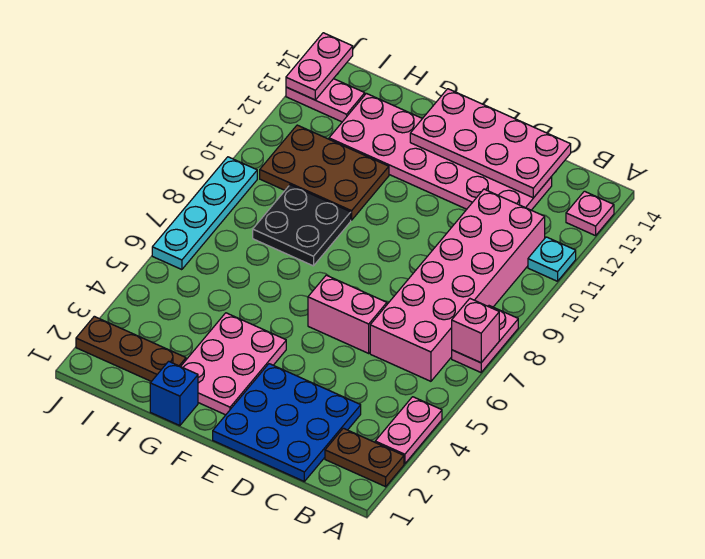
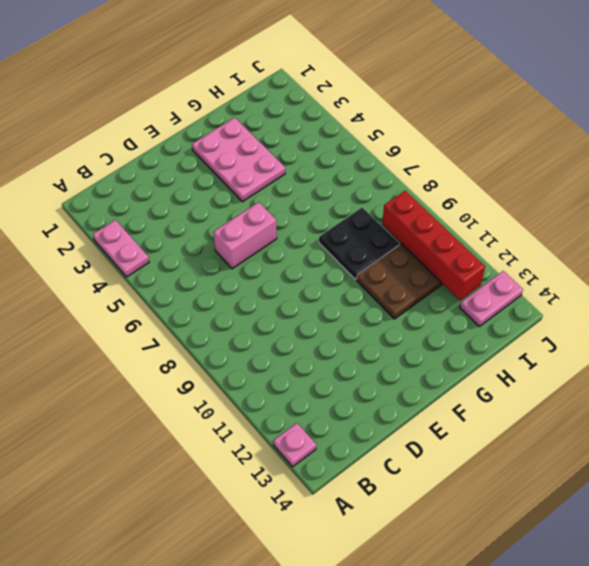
red brick I9:I12 level 2 -> none
none -> brown plate A2:B2 level 1
none -> pink plate A7:A8 level 1
none -> cyan plate A11 level 1

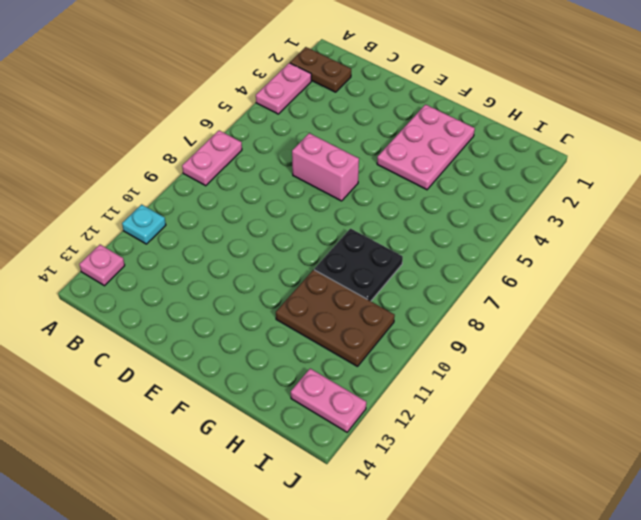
none -> pink brick B6:C11 level 1
none -> blue plate C1:E3 level 1
none -> pink plate C12:H13 level 1

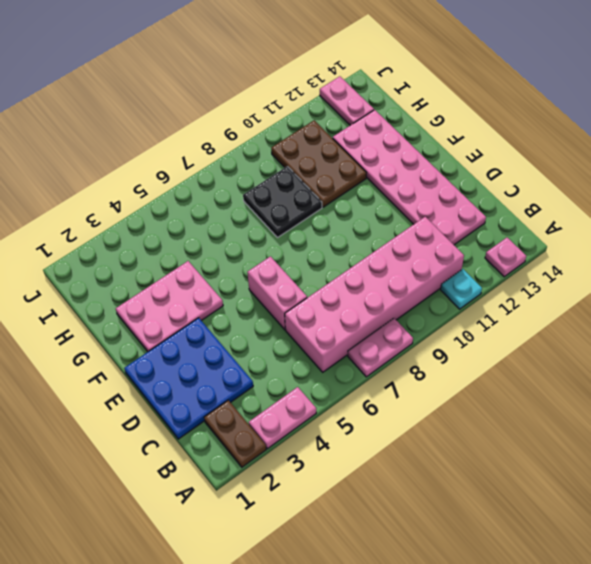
none -> blue brick G1 level 1
none -> brown plate H2:J2 level 1
none -> cyan plate J6:J9 level 1

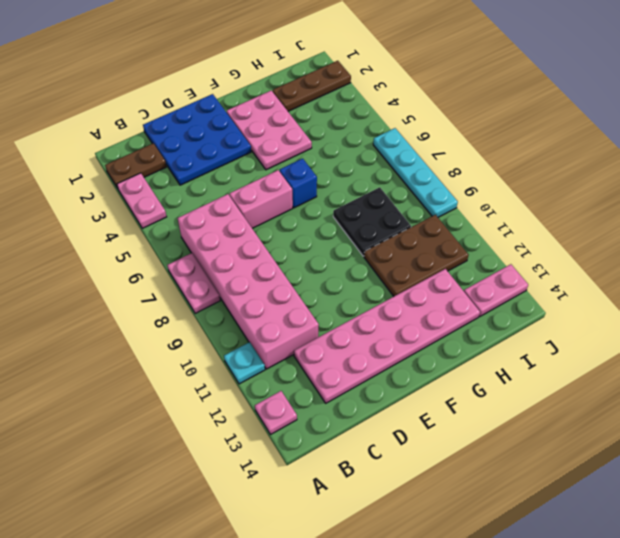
blue brick F6 level 1 -> blue brick G1 level 1
none -> pink brick A7 level 2
none -> pink plate C13:F14 level 2
none -> pink plate J13:J14 level 2

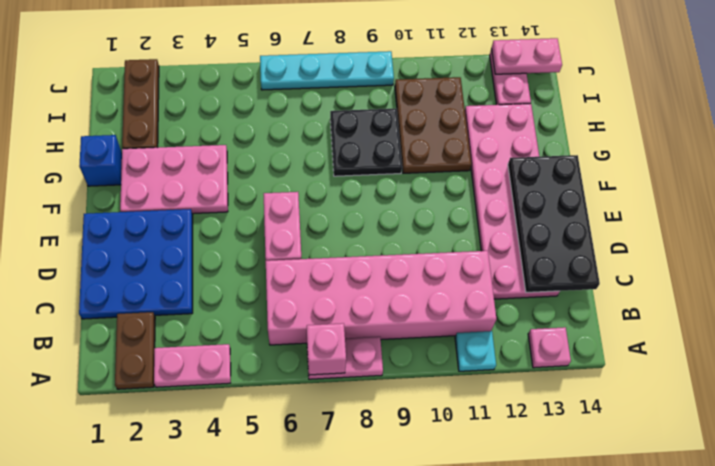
black plate C13:F14 level 2 -> pink plate C13:F14 level 2

